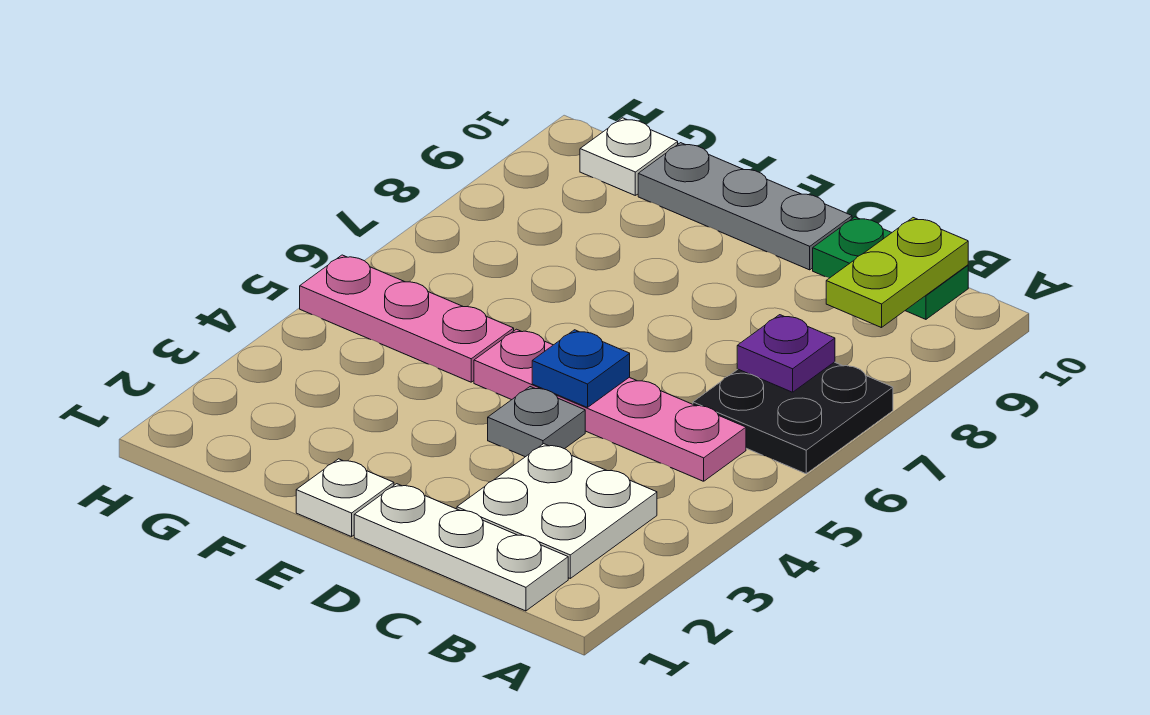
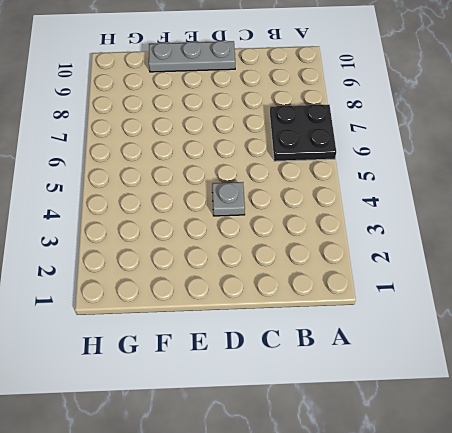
none -> white plate B1:D1 level 1
none -> white plate B2:C3 level 1
none -> pink plate B5:E5 level 1

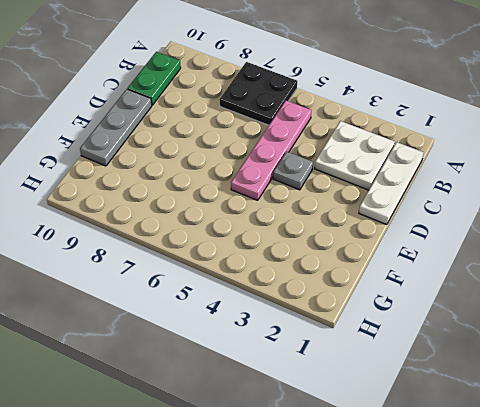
none -> white plate E1 level 1
none -> pink plate F5:H5 level 1
none -> white plate G10 level 1

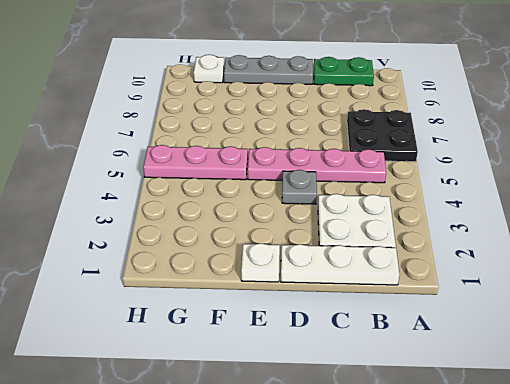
none -> purple plate B7 level 2
none -> lime plate B9:B10 level 2
none -> blue plate D5 level 2

